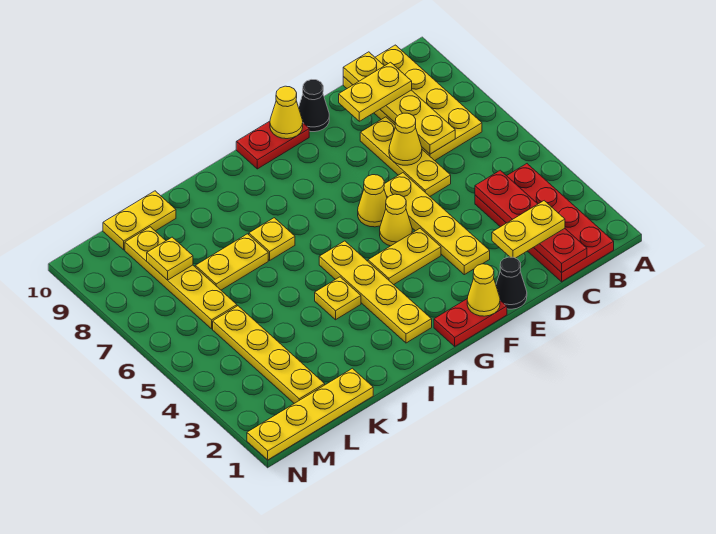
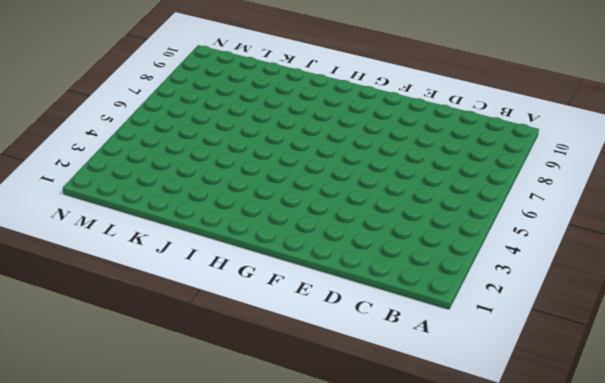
none -> red plate B1:C4 level 1
none -> yellow plate B7:C10 level 1
none -> yellow plate D6:D8 level 1

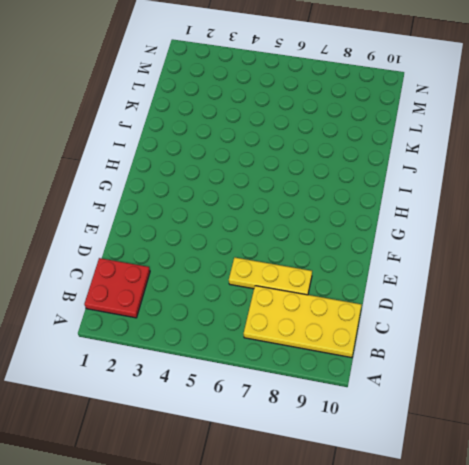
red plate B1:C2 level 1 -> red plate B1:C4 level 1
none -> black cone E1 level 1
none -> yellow plate E3:E6 level 1
none -> black cone E10 level 1

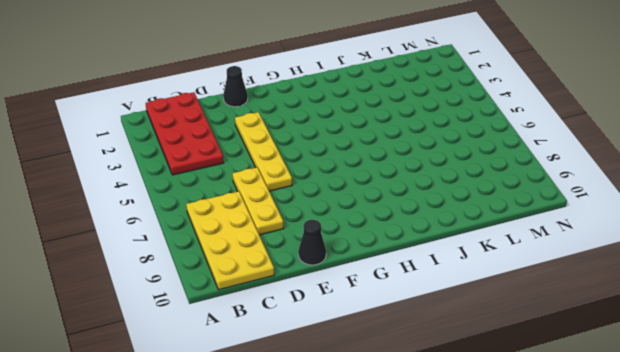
none -> red plate F1:G1 level 1
none -> yellow plate F4:G4 level 1
none -> yellow cone F5 level 1

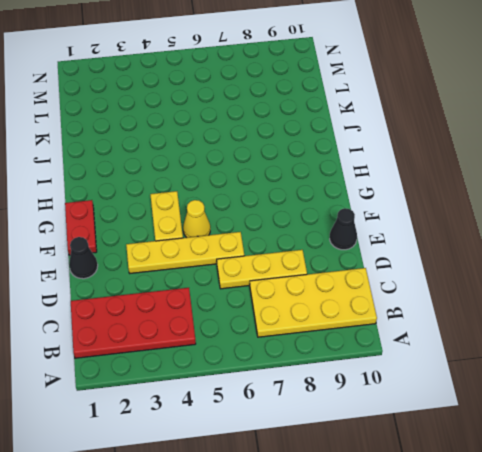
none -> yellow cone F6 level 1
none -> red plate F10:G10 level 1
none -> yellow plate H2:H5 level 1

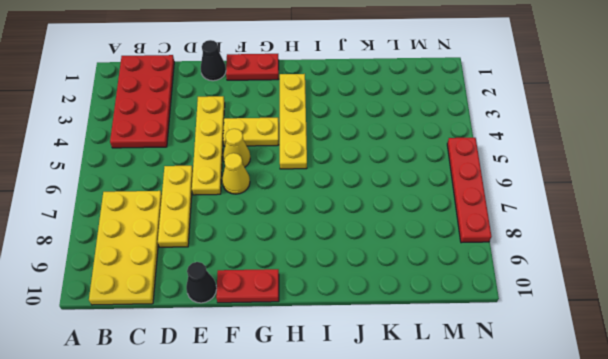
red plate N5:N8 level 1 -> red plate C1:C4 level 2
none -> yellow plate I4 level 1
none -> yellow plate I7 level 1
none -> yellow plate J7:K7 level 1

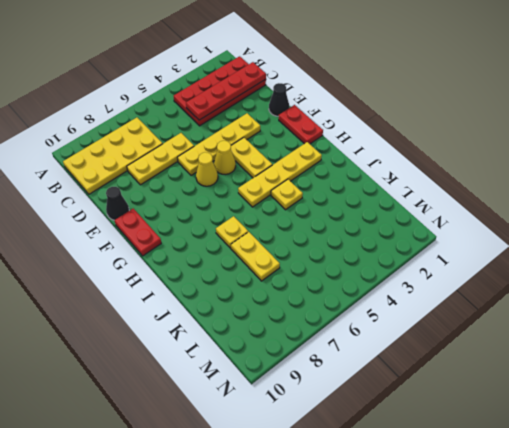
none -> yellow plate K1:N1 level 1
none -> yellow plate K10:L10 level 1
none -> yellow plate L2:L5 level 1

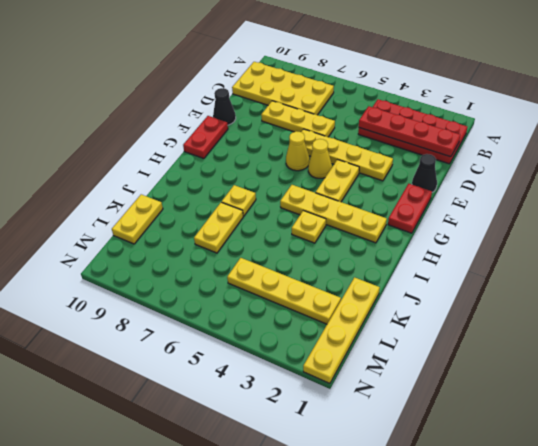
none -> yellow plate L6:L9 level 1
none -> yellow plate C7:C10 level 2
none -> yellow cone D7 level 2

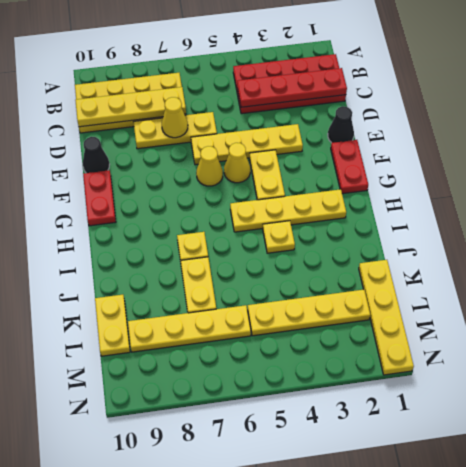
none -> yellow cone F1 level 2
none -> yellow cone F10 level 2
none -> yellow plate L8 level 2

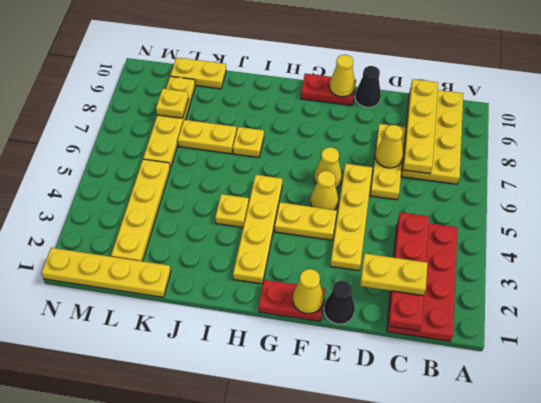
none -> yellow plate C9:D9 level 3

